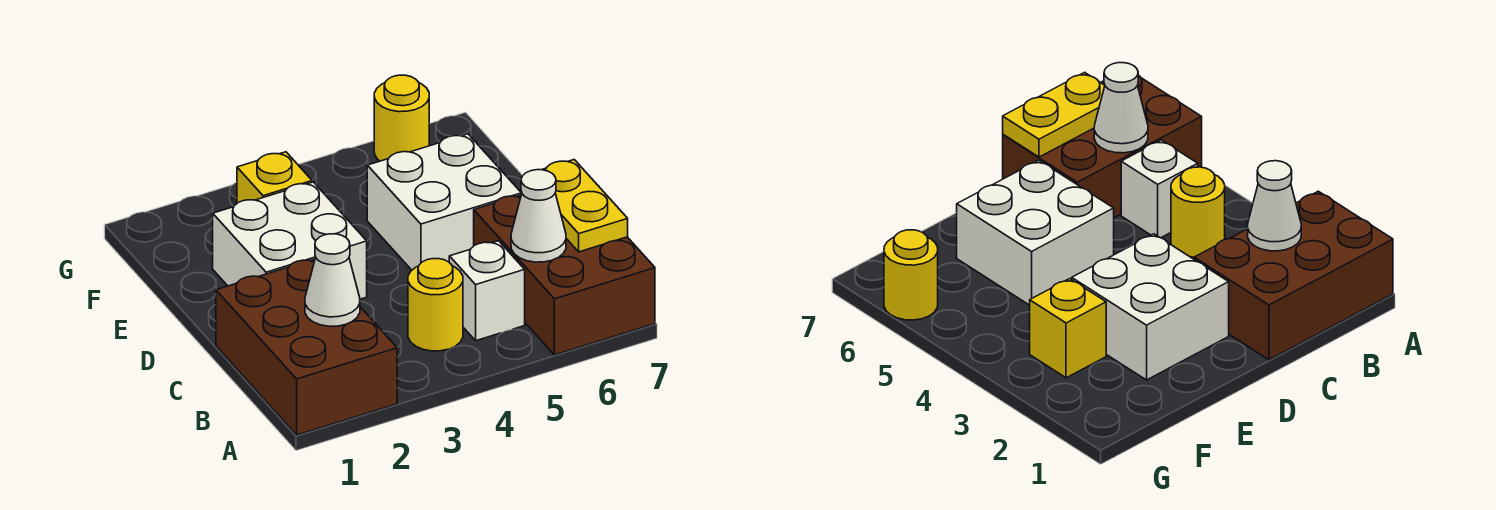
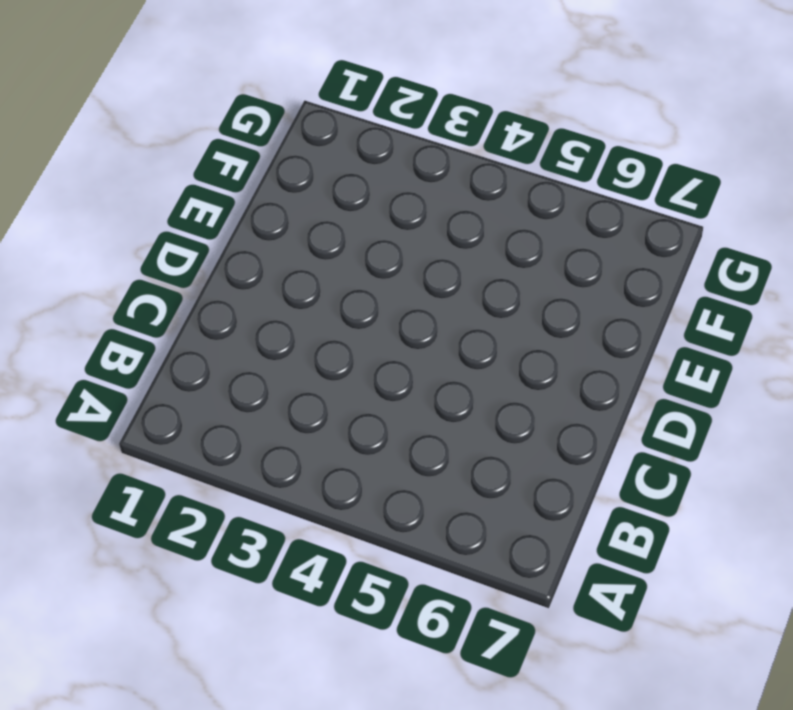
none -> brown brick A1:C2 level 1
none -> brown brick A6:C7 level 1

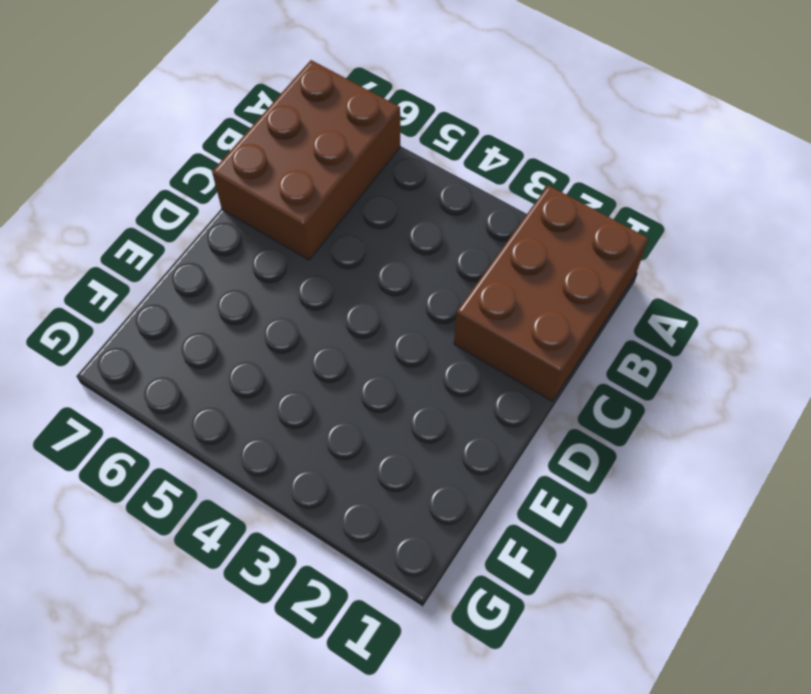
none -> yellow round brick B4 level 1
none -> white brick B5 level 1

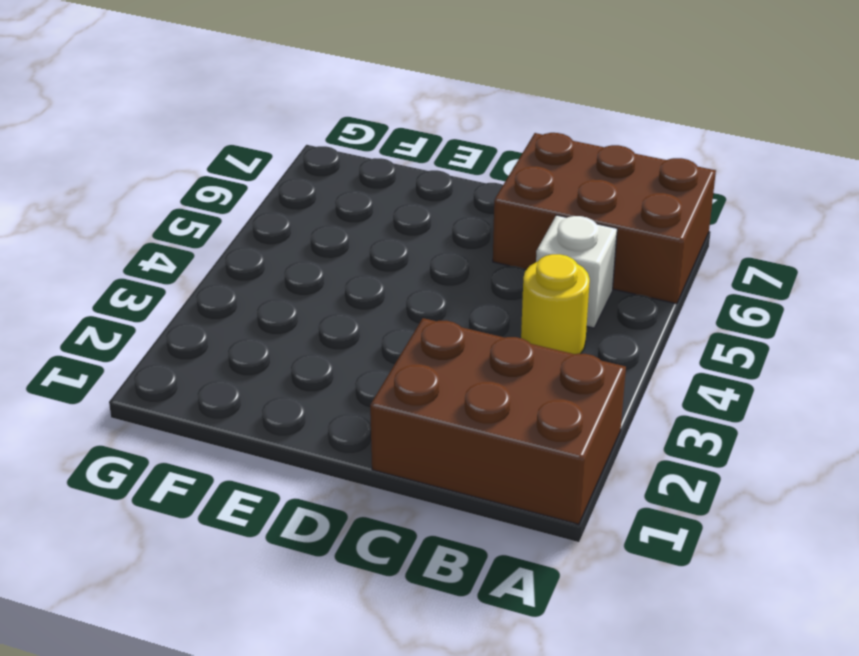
none -> white brick D2:E3 level 1
none -> white brick D5:E6 level 1

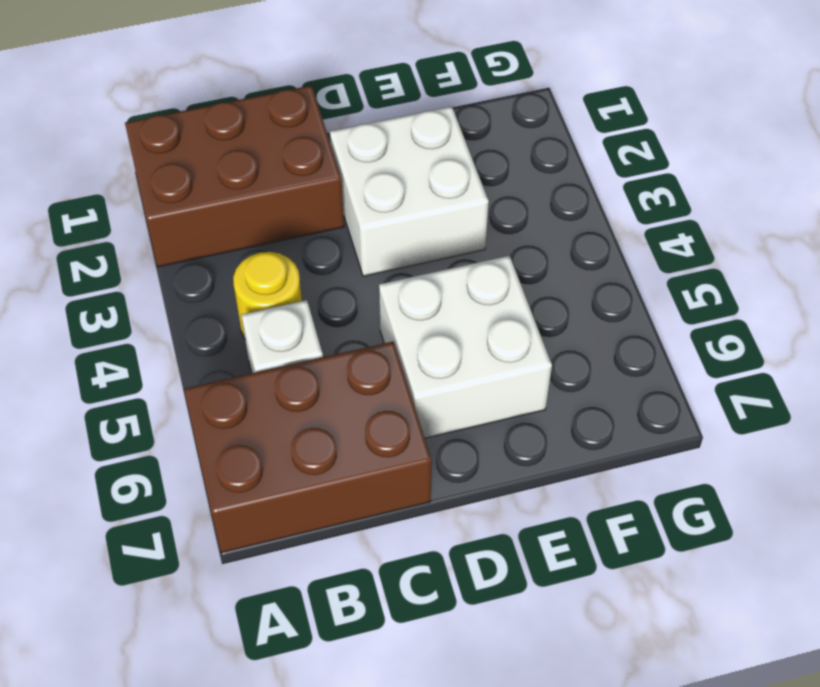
none -> yellow brick F3 level 1
none -> yellow round brick G6 level 1

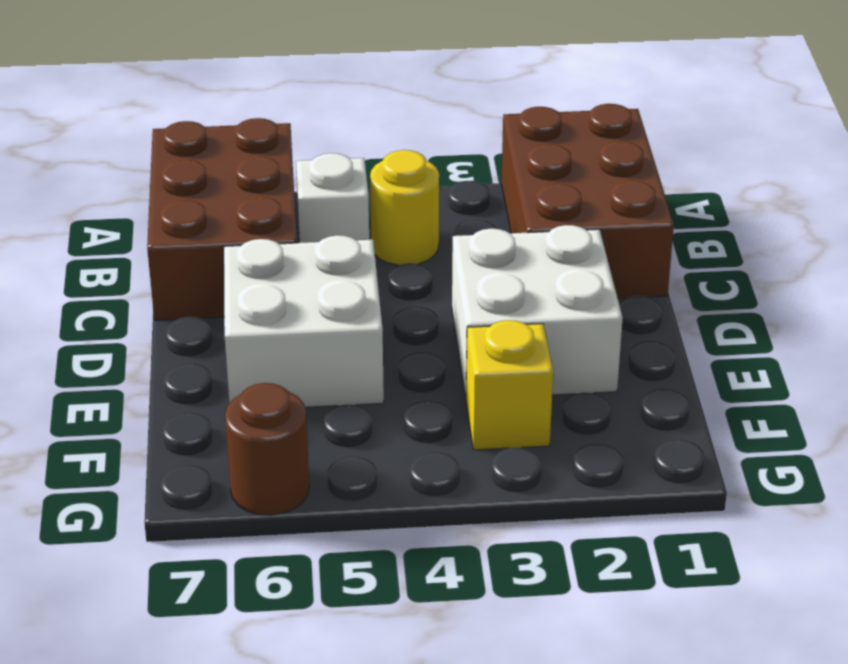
brown round brick G6 level 1 -> yellow round brick G6 level 1
none -> white cone B2 level 2
none -> white cone B6 level 2

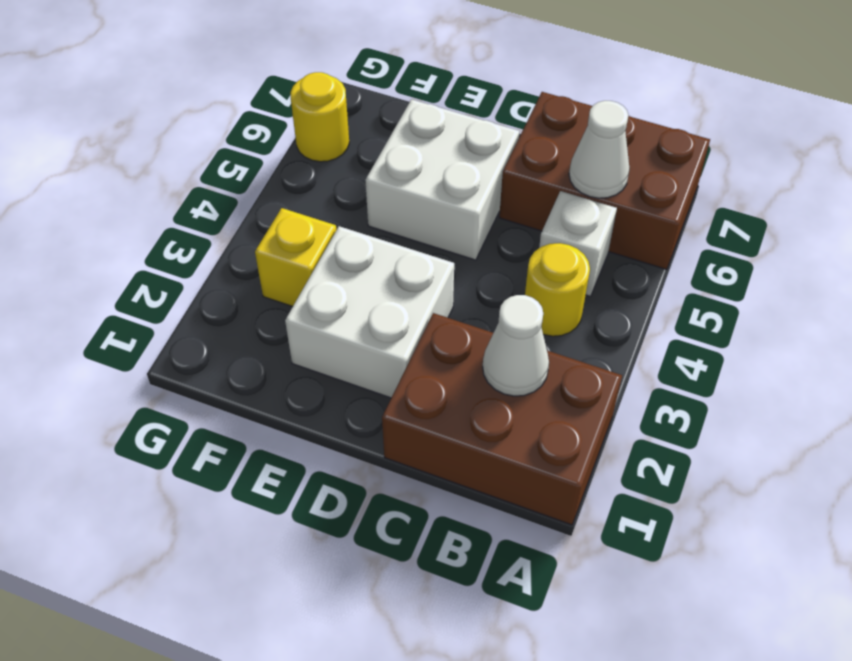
none -> yellow plate B7:C7 level 2

